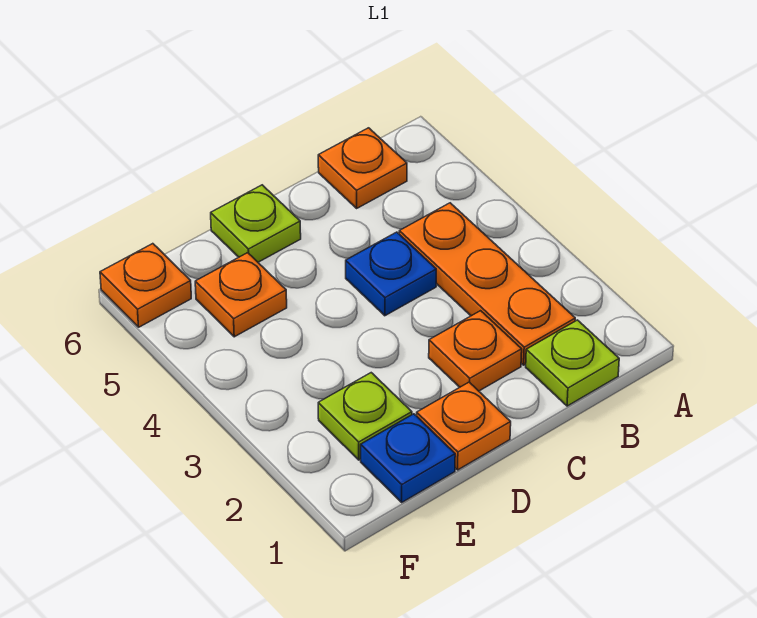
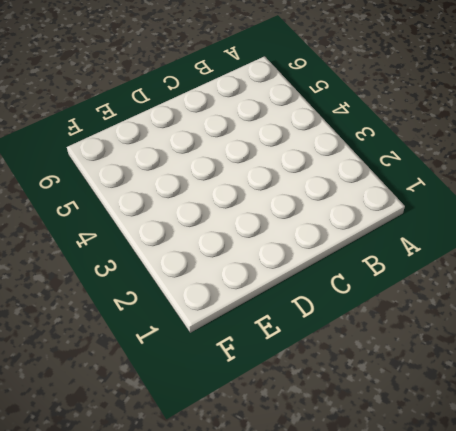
none -> lime plate B1 level 1
none -> orange plate B2:B4 level 1

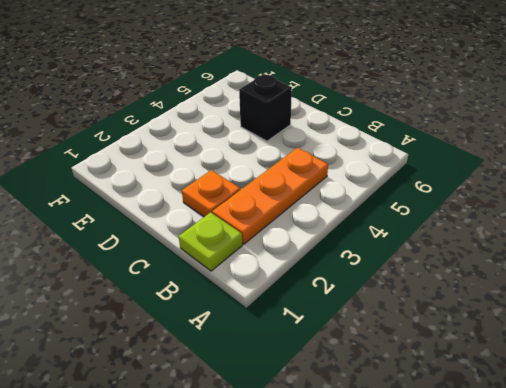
black brick D5 level 1 -> none
none -> orange plate B6 level 1
none -> blue plate C4 level 1

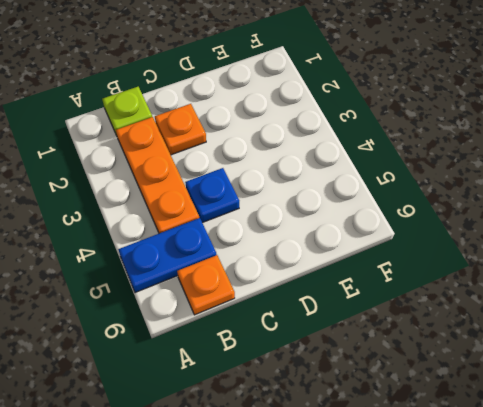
blue plate A5:B5 level 1 -> none
none -> orange plate D1 level 1
none -> lime plate D6 level 1

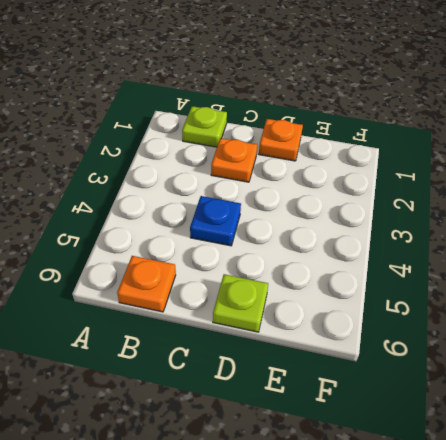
none -> orange plate B2:B4 level 1
none -> blue plate E1 level 1

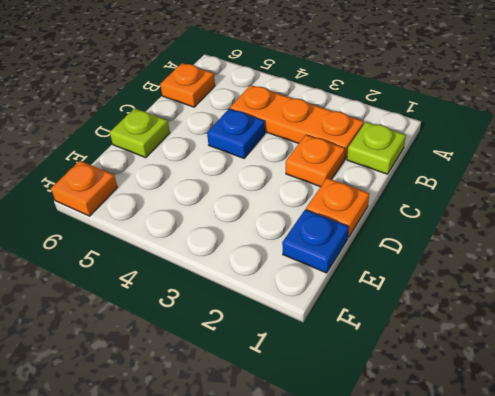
none -> lime plate E2 level 1
none -> orange plate E5 level 1

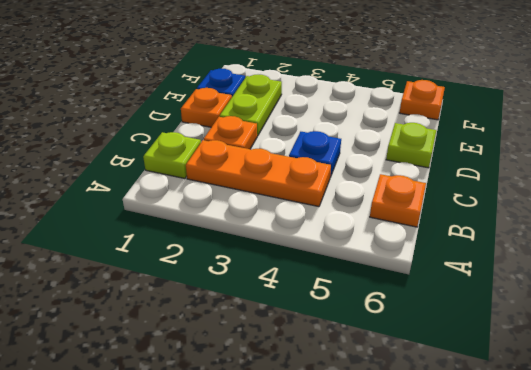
lime plate D2:E2 level 1 -> lime plate E2 level 1
none -> orange plate E5 level 1

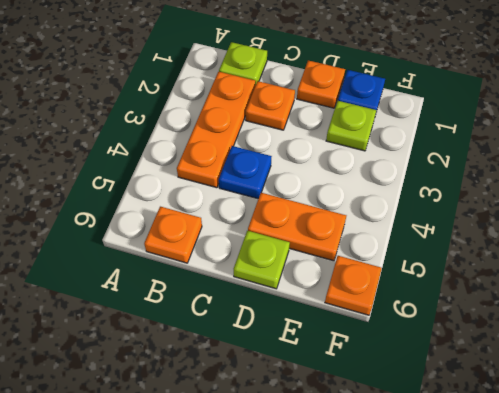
orange plate D5:E5 level 1 -> orange plate E5 level 1

